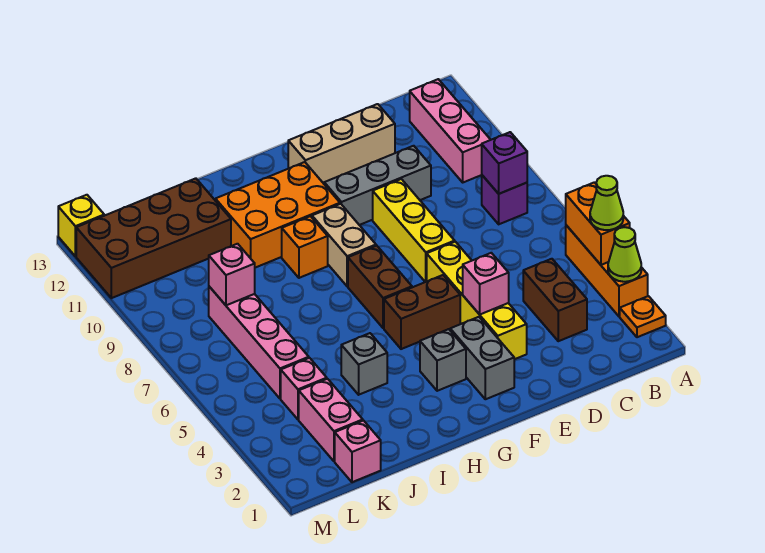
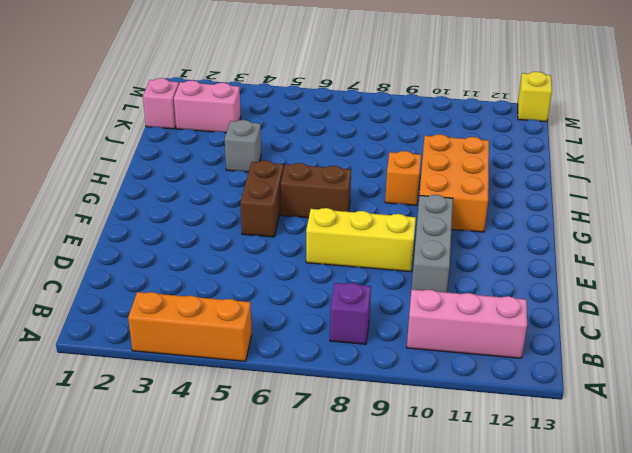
none -> orange plate A2 level 1
none -> brown brick C3:C4 level 1
none -> tan brick D12:F12 level 1

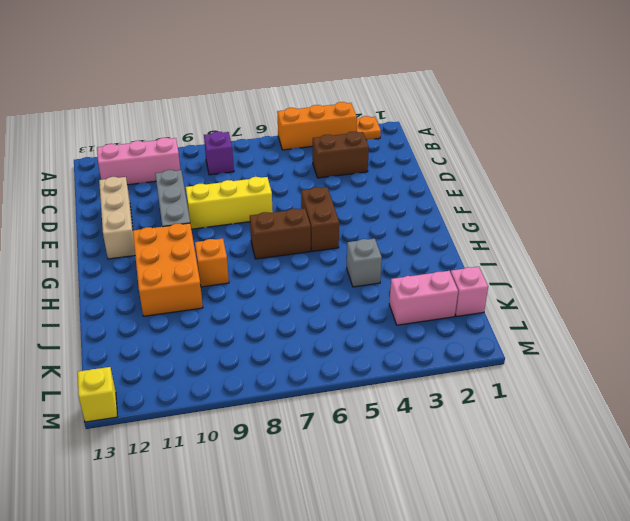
none -> yellow brick E3:E6 level 1
none -> grey brick F2:F3 level 1
none -> grey brick G3 level 1

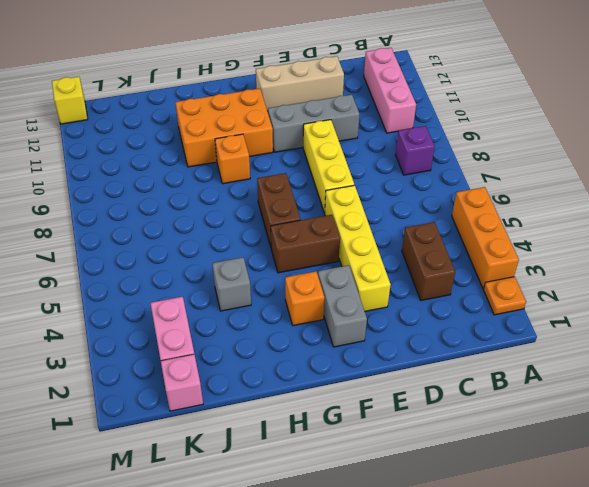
orange brick G3 level 1 -> grey brick G3 level 1
none -> tan brick G8:G9 level 1
none -> brown brick J11:M12 level 1
none -> pink brick K4 level 1

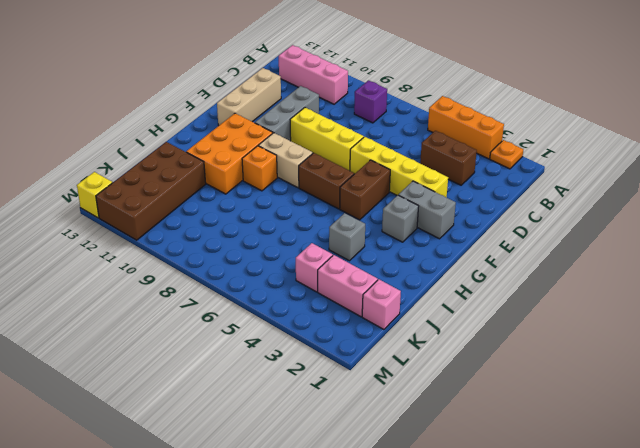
none -> pink brick K5:K8 level 1
none -> lime cone A3 level 2
none -> orange brick A4:A5 level 2

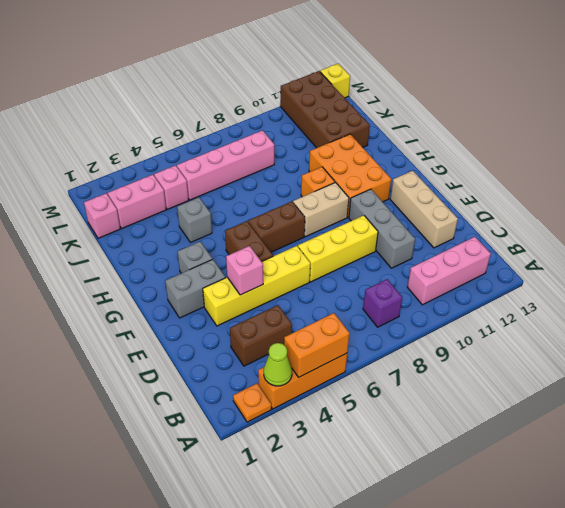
none -> purple brick B8 level 2
none -> pink brick K8 level 2
none -> lime cone A4 level 3

